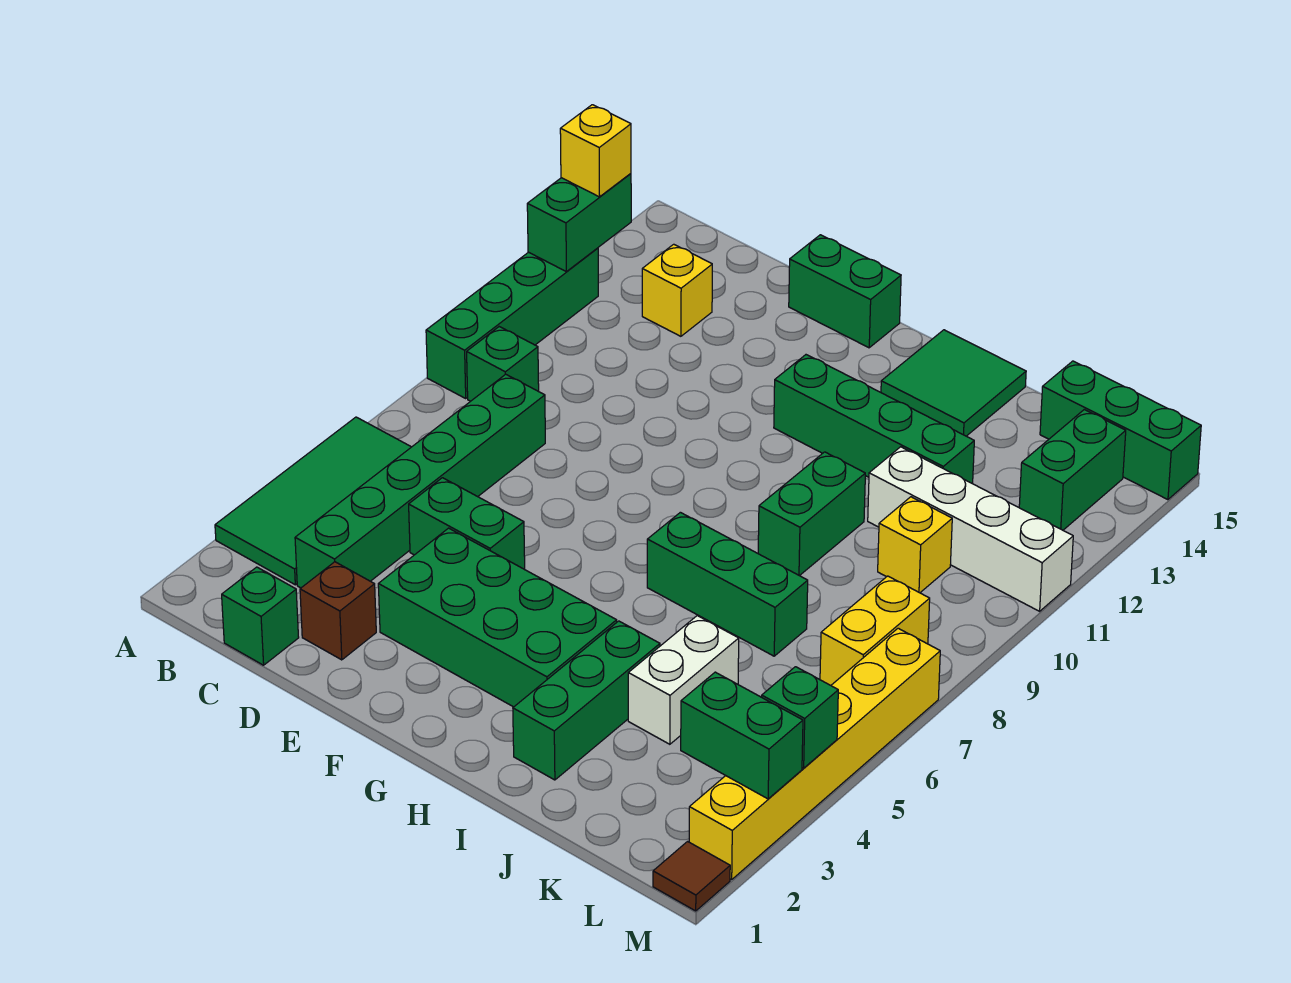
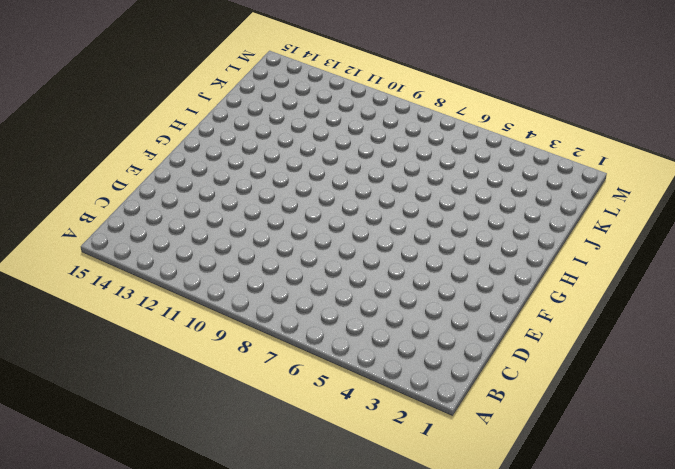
none -> green tile A3:B6 level 1
none -> green brick A9:A12 level 1
none -> green brick B9 level 1

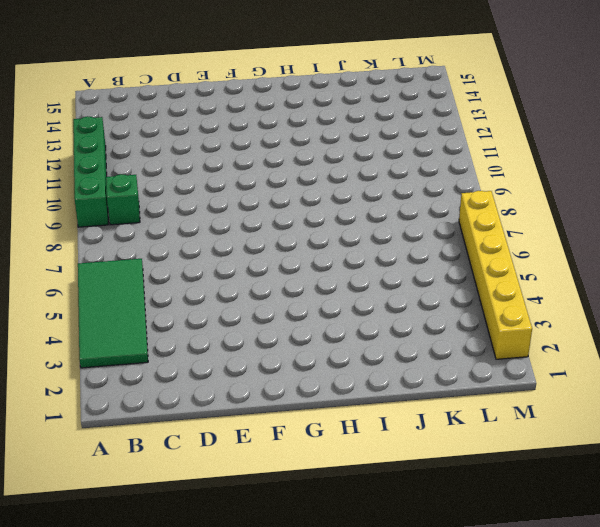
none -> green brick C1 level 1
none -> green brick C3:C8 level 1
none -> yellow brick C13 level 1

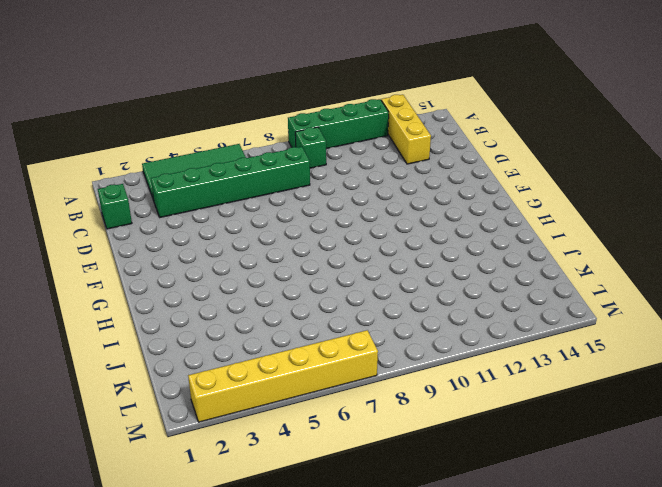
yellow brick A13:C13 level 1 -> yellow brick C13 level 1
none -> brown brick D2 level 1
none -> green brick D5:E5 level 1
none -> green brick E3:H4 level 1

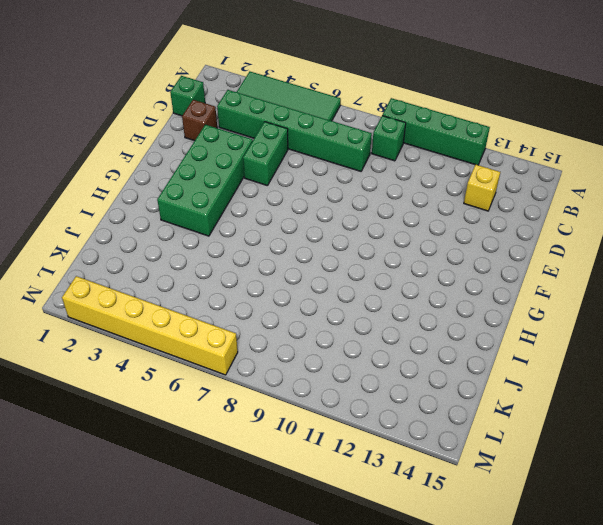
none -> green brick E15:F15 level 1
none -> green brick G12:J12 level 1
none -> green brick H7:J7 level 1

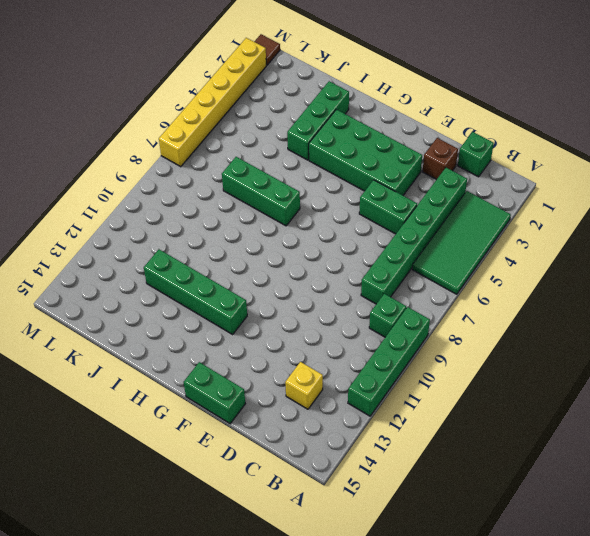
none -> green tile H14:I15 level 1
none -> green brick I9:I10 level 1
none -> white brick J4:J5 level 1

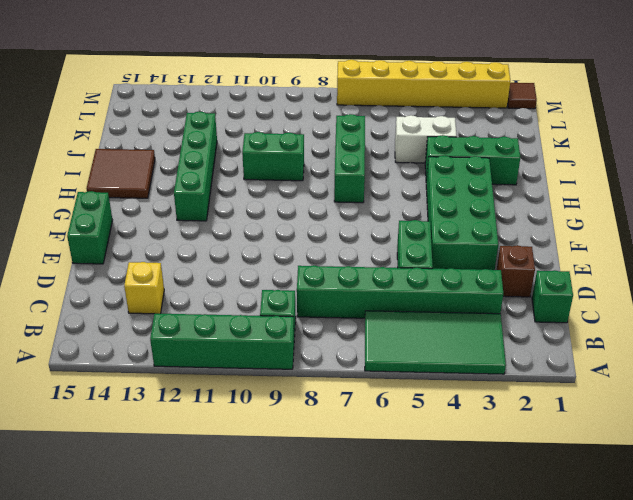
brown tile H14:I15 level 1 -> green tile H14:I15 level 1
none -> white brick J11:M11 level 1
none -> yellow brick K10 level 1
none -> green brick K15:M15 level 1

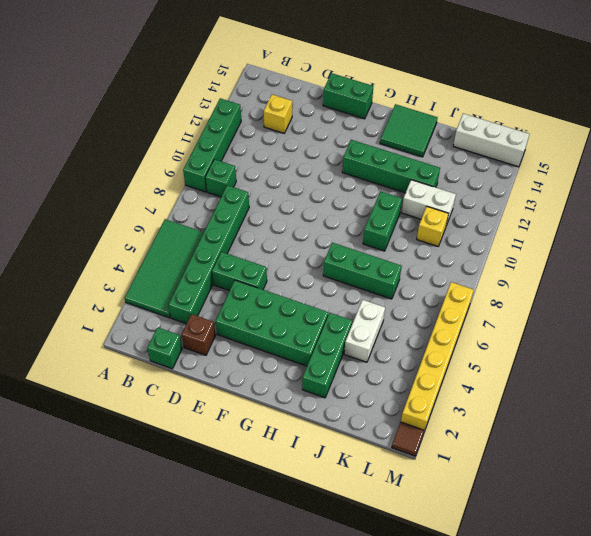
white brick J11:K11 level 1 -> white brick J11:M11 level 1
white brick K15:M15 level 1 -> green brick K15:M15 level 1
none -> yellow brick L7:L8 level 1
none -> green brick L13:L14 level 1
none -> green brick A12:A13 level 2

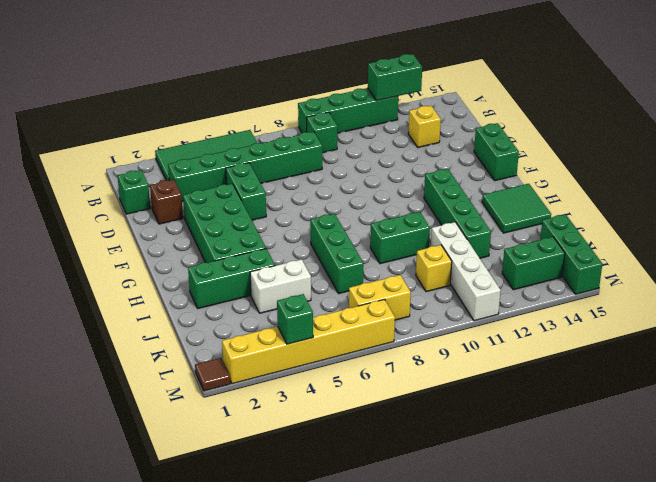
none -> green brick L3:M3 level 2
none -> yellow brick A13 level 3

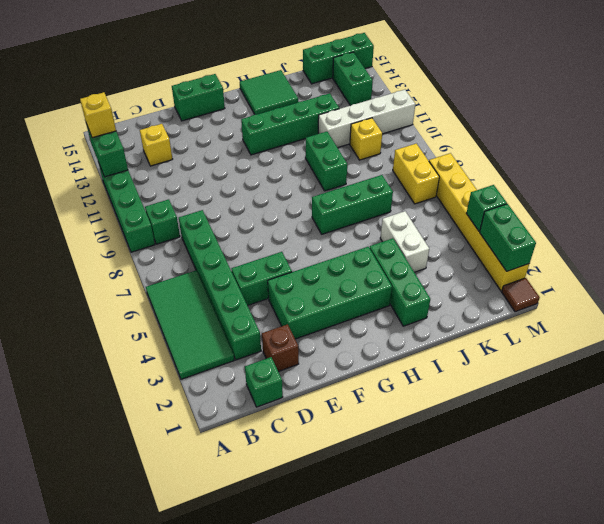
green brick M2:M3 level 2 -> green brick L3:M3 level 2

